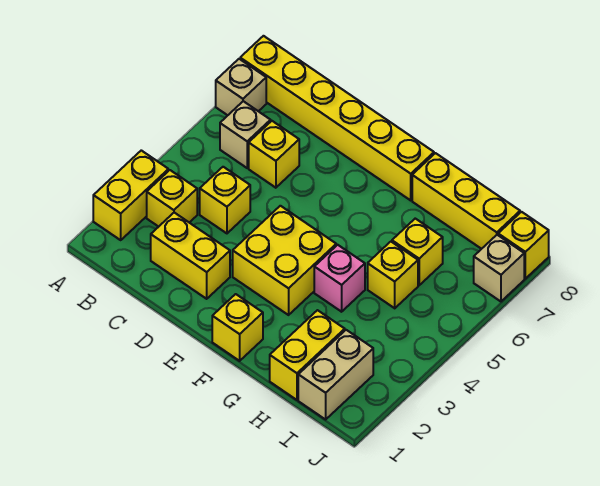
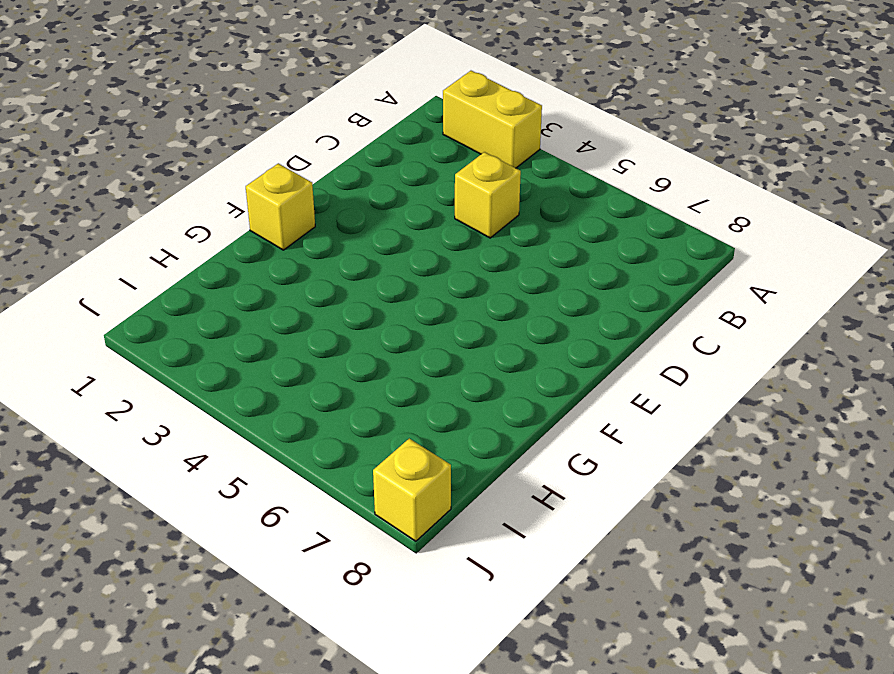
none -> tan brick A7 level 1
none -> yellow brick A8:F8 level 1
none -> yellow brick B3 level 1

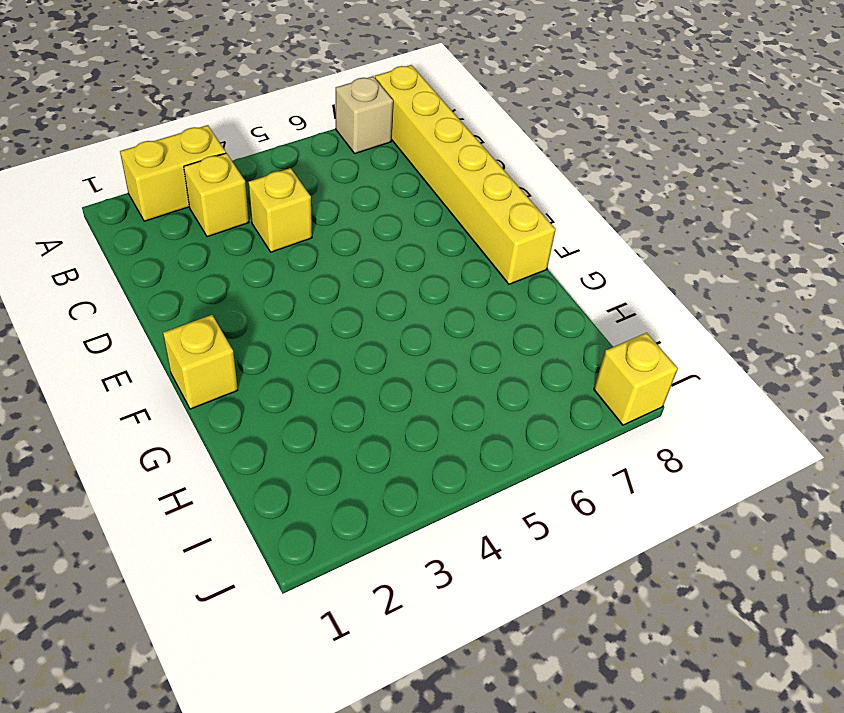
none -> tan brick B6 level 1
none -> yellow brick C2:D2 level 1
none -> yellow brick C6 level 1

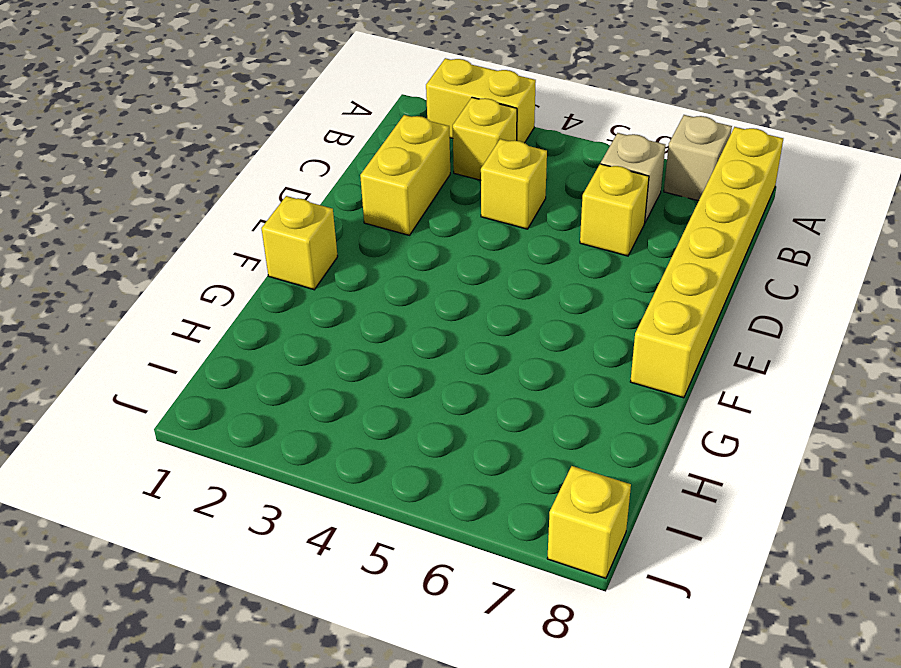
none -> yellow brick E3:F4 level 1
none -> pink brick G4 level 1
none -> yellow brick G8:I8 level 1

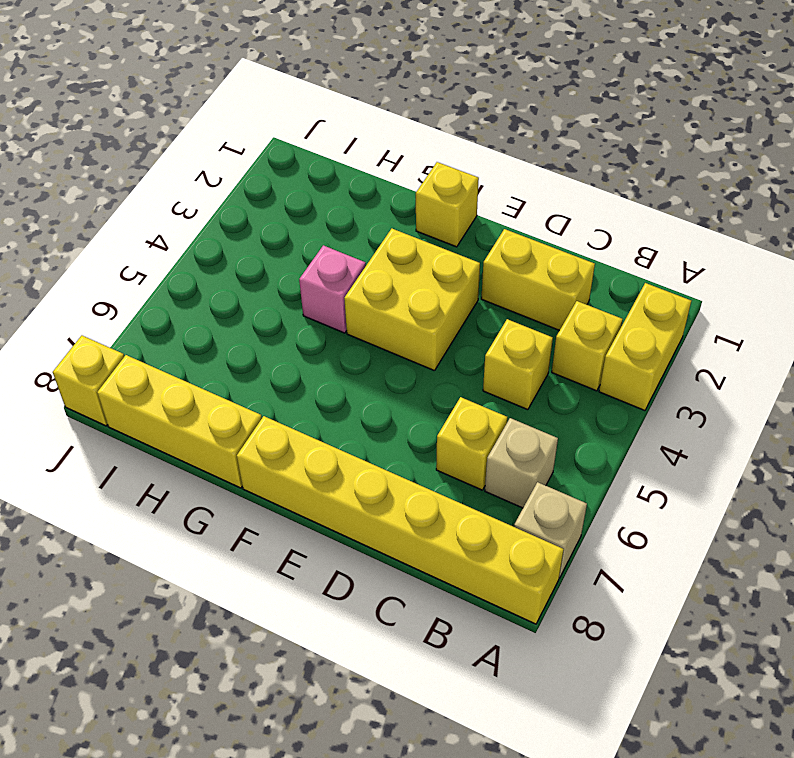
none -> yellow brick H1:H2 level 1
none -> yellow brick H5 level 1
none -> yellow brick H6 level 1

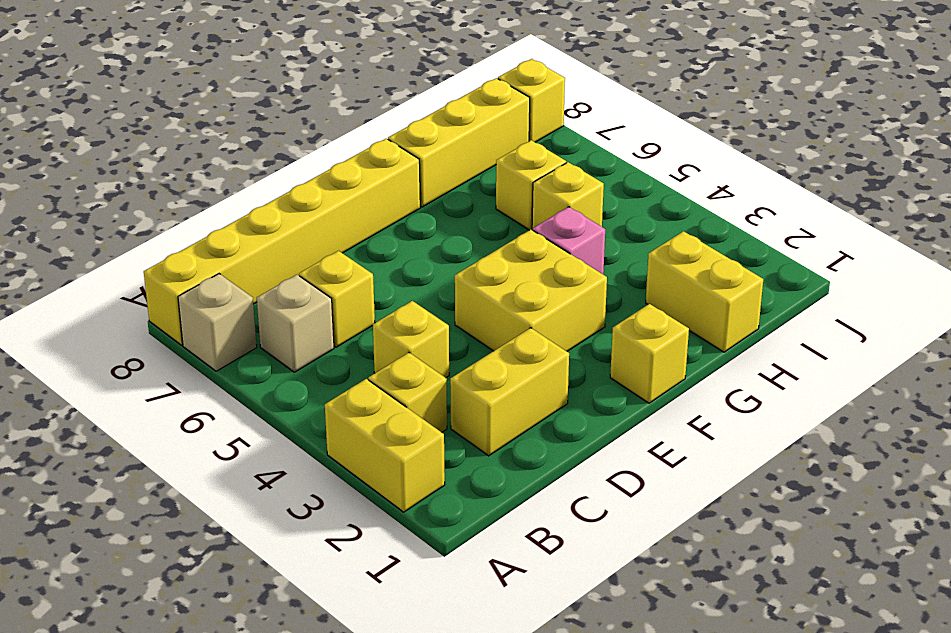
none -> tan brick I1:I2 level 1
none -> tan brick J7 level 1

